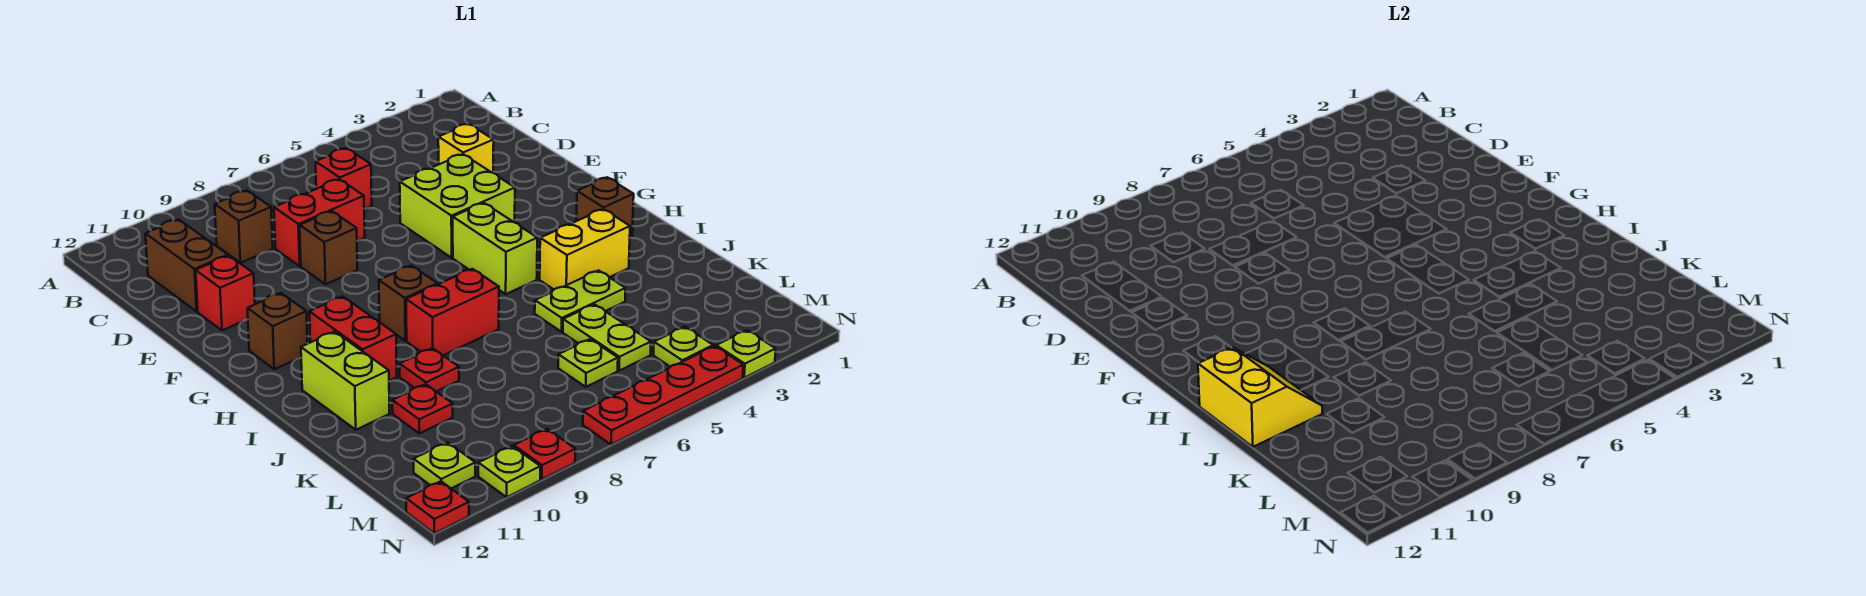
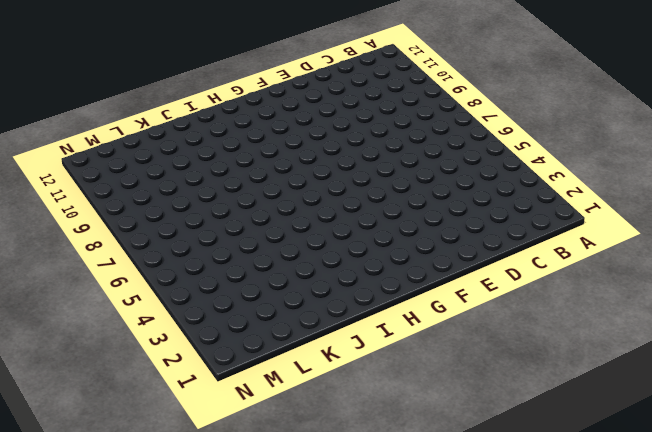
none -> red brick C6 level 1
none -> brown brick C9 level 1
none -> brown brick C11:D11 level 1

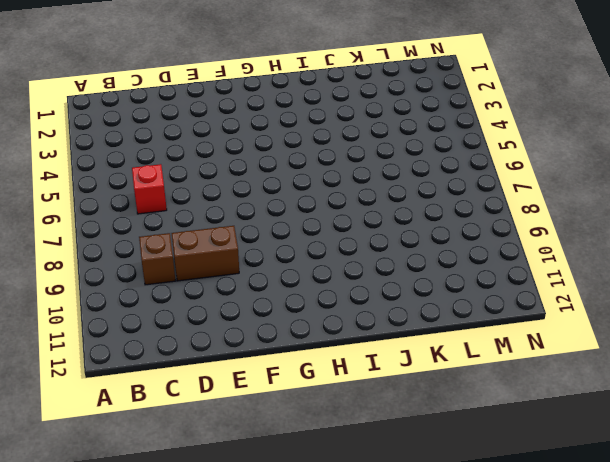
brown brick D9:E9 level 1 -> brown brick C11:D11 level 1
none -> yellow brick D3 level 1
none -> red brick D7:D8 level 1
none -> lime brick E4:F5 level 1

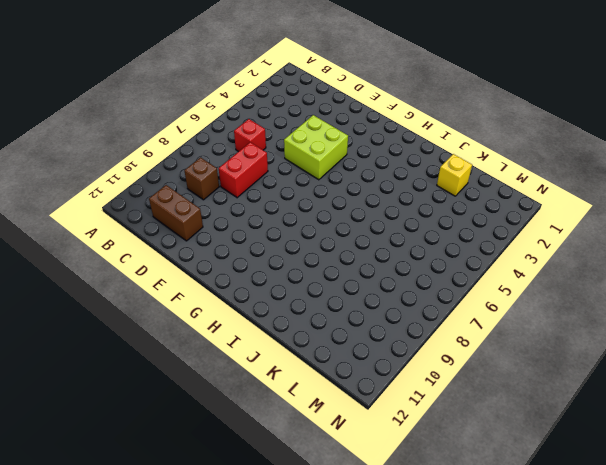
yellow brick K2 level 1 -> yellow brick D3 level 1
none -> brown brick E8 level 1
none -> red brick E11 level 1
none -> lime brick G5:H5 level 1

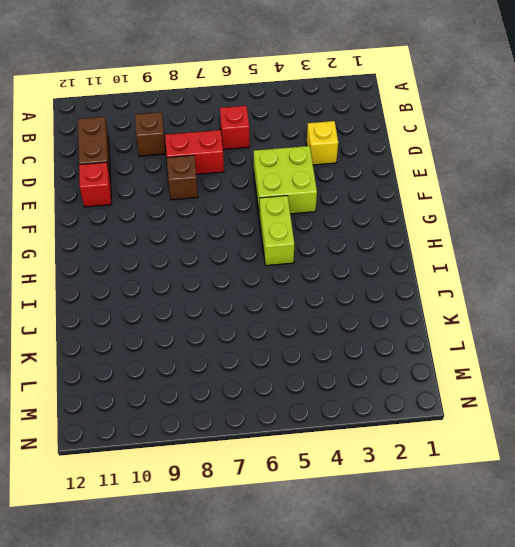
none -> brown brick G11 level 1
none -> brown brick H2 level 1
none -> brown brick H8 level 1

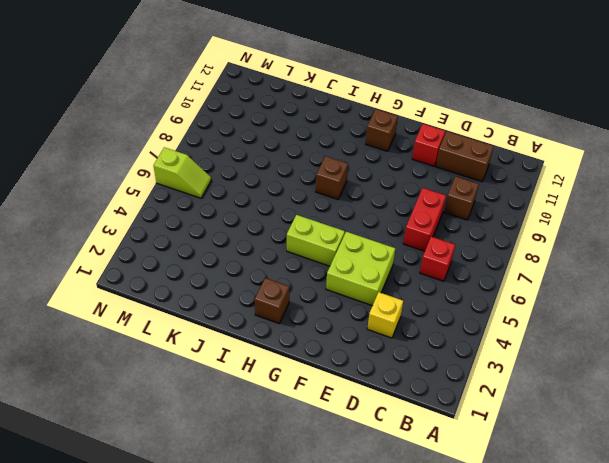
lime slope M6:N6 level 1 top N -> red plate N4:N7 level 1
none -> brown brick E8 level 1
none -> red brick H10:I10 level 1
none -> yellow brick I3:I4 level 1

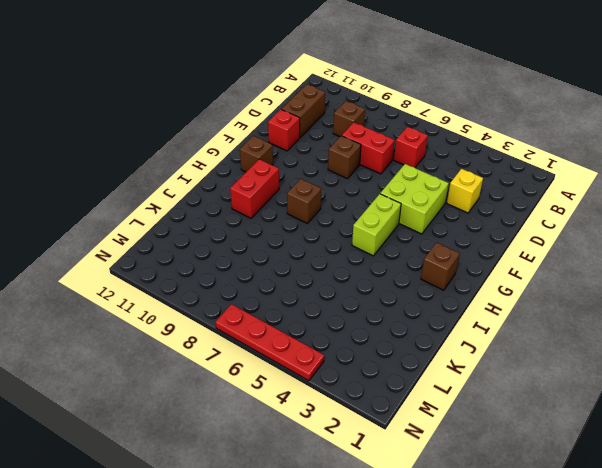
none -> yellow brick I3:I4 level 1
none -> red brick I7:I8 level 1
none -> lime brick I11:J11 level 1

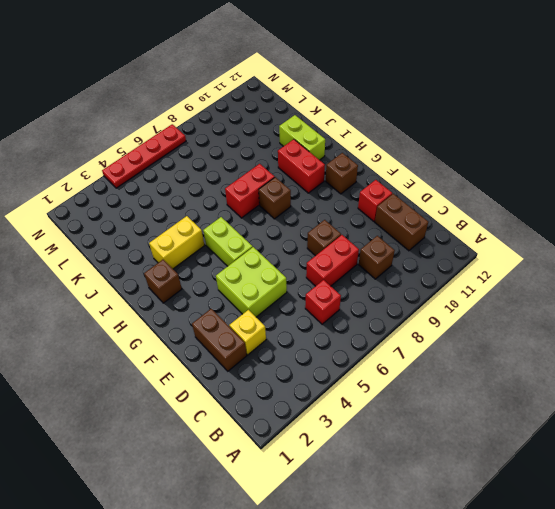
brown brick D2:E2 level 1 -> none
none -> lime plate J4:J5 level 1
none -> red plate J9 level 1
none -> lime plate K5:L5 level 1

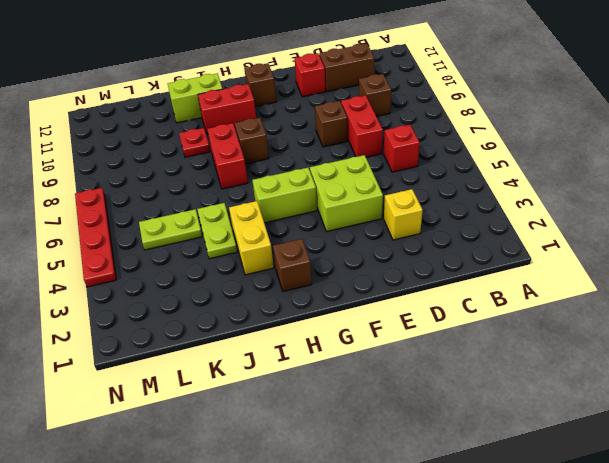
none -> red plate K10 level 1
none -> lime plate L6 level 1
none -> lime plate M4 level 1

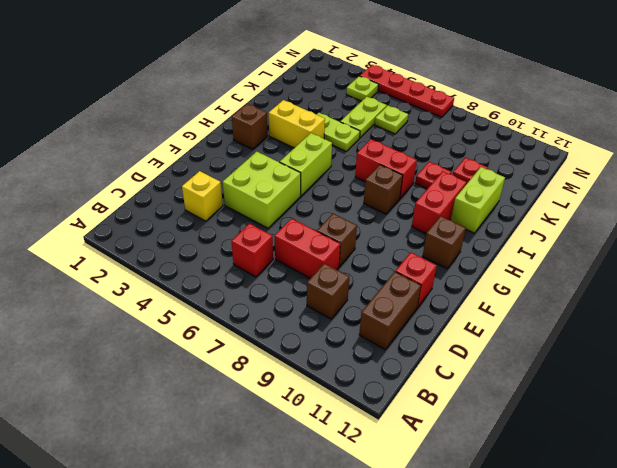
none -> lime plate M11 level 1
none -> lime plate N3 level 1
none -> red plate N9 level 1

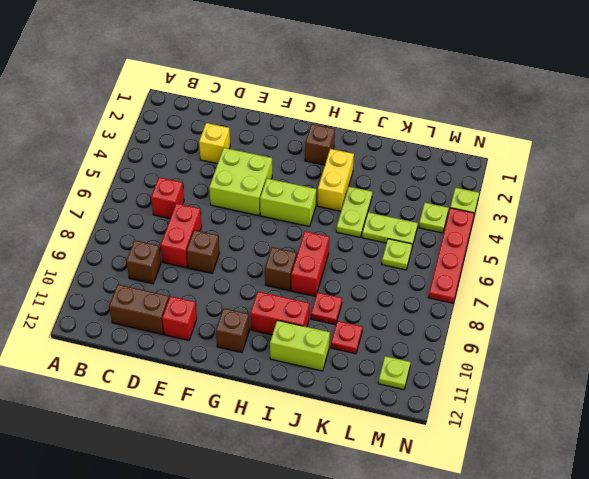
none -> red plate N9 level 1
none -> lime plate N10 level 1
none -> red plate N12 level 1

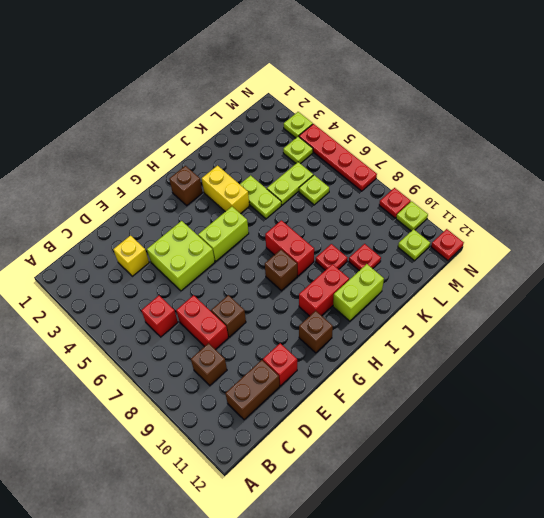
none -> yellow slope I11:J12 level 2 top 12

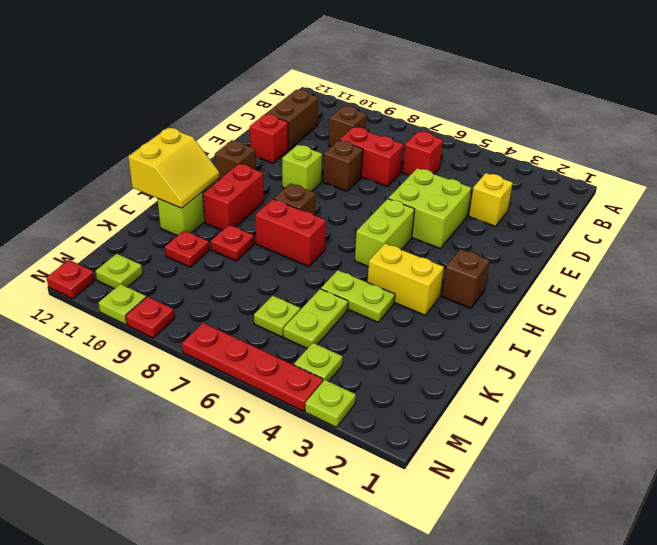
lime brick F9 level 1 -> none

